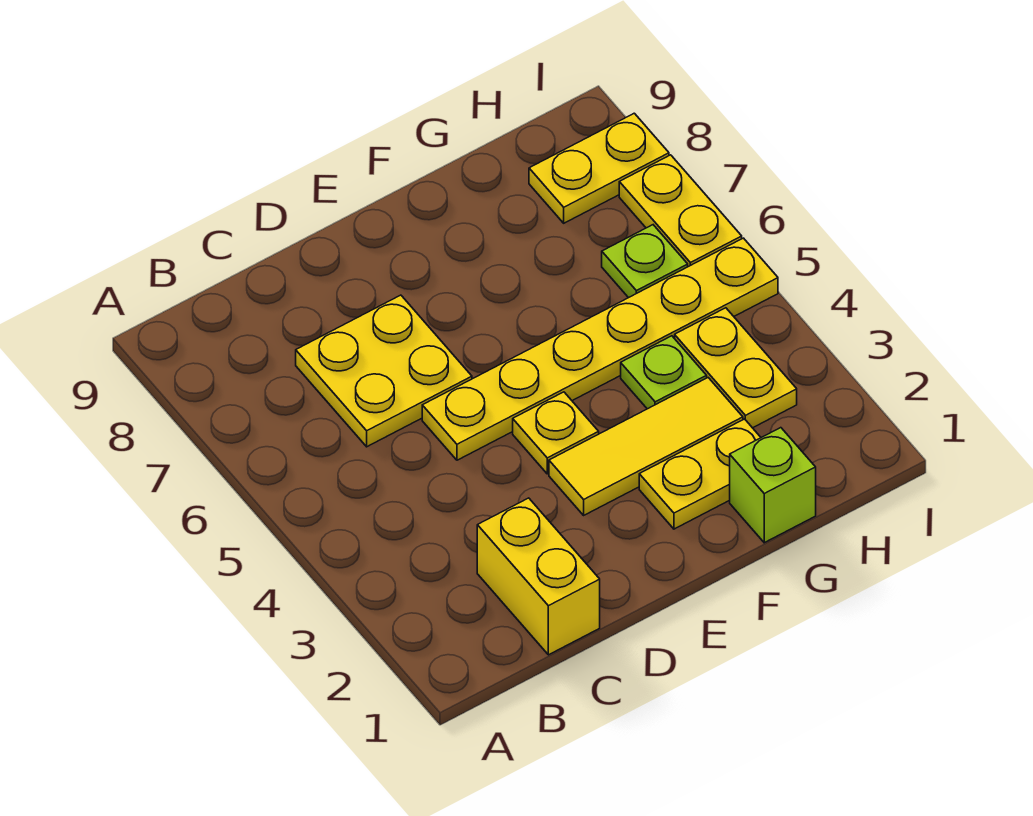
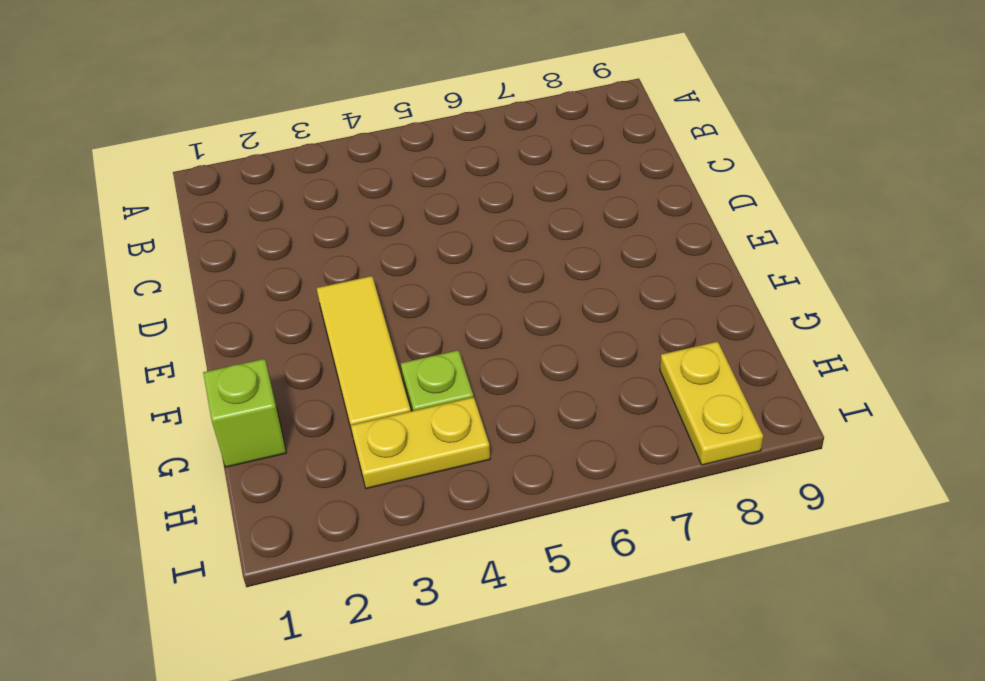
none -> yellow brick C1:C2 level 1
none -> yellow plate C6:D7 level 1
none -> yellow plate D5:I5 level 1

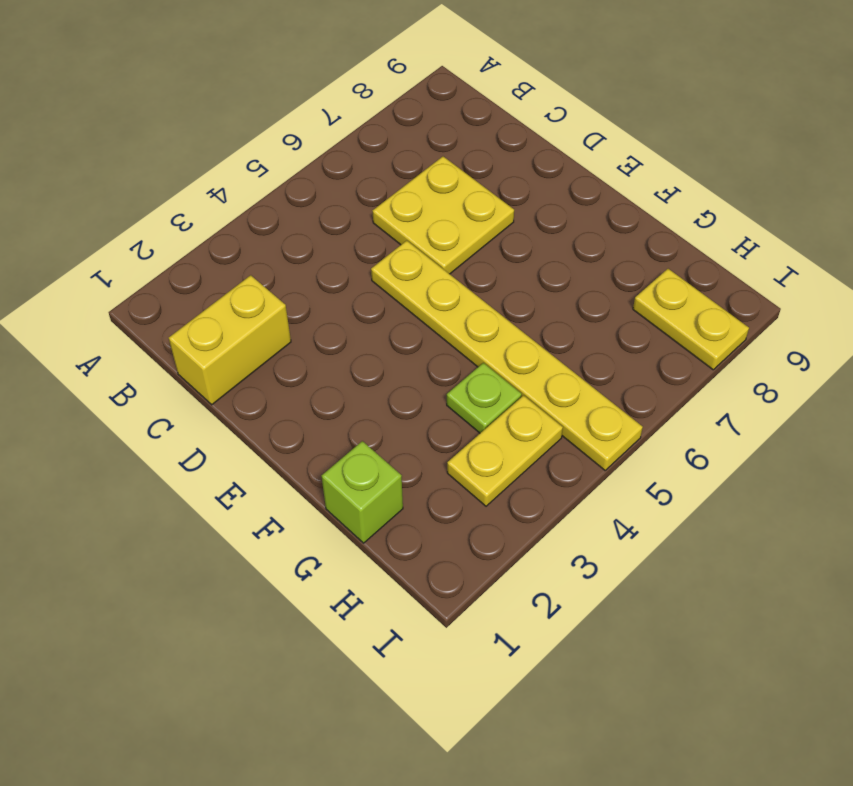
none -> yellow tile E3:G3 level 1
none -> yellow plate E4 level 1
none -> yellow plate F2:G2 level 1

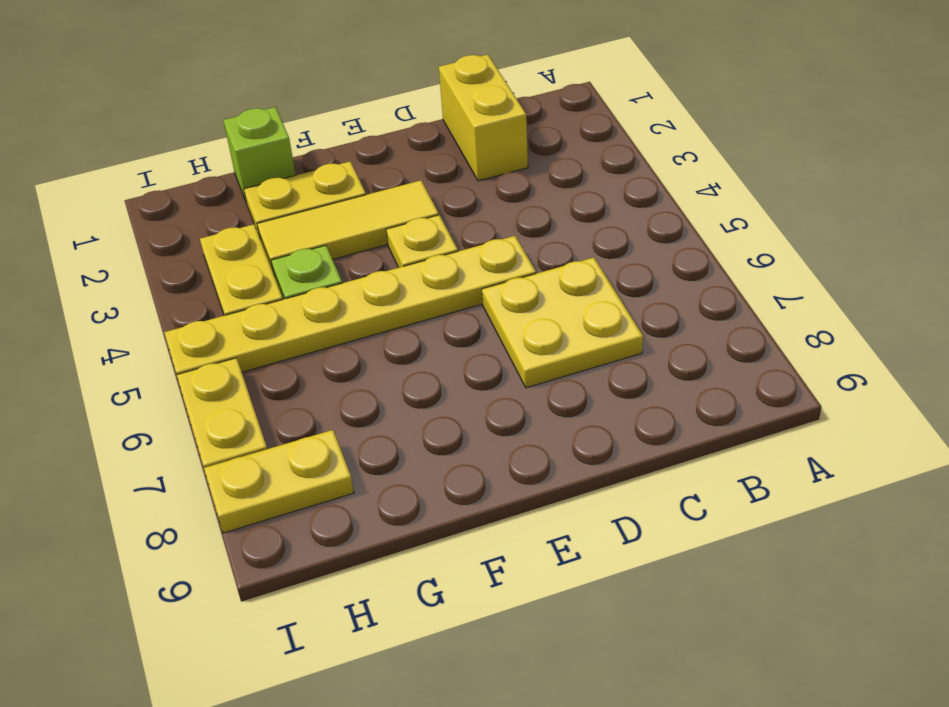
none -> lime plate H6 level 1

